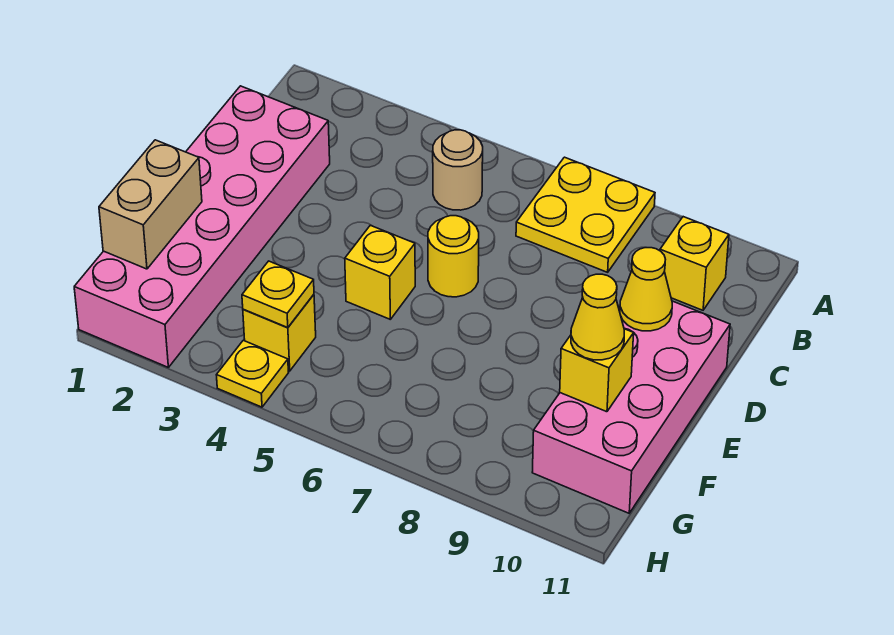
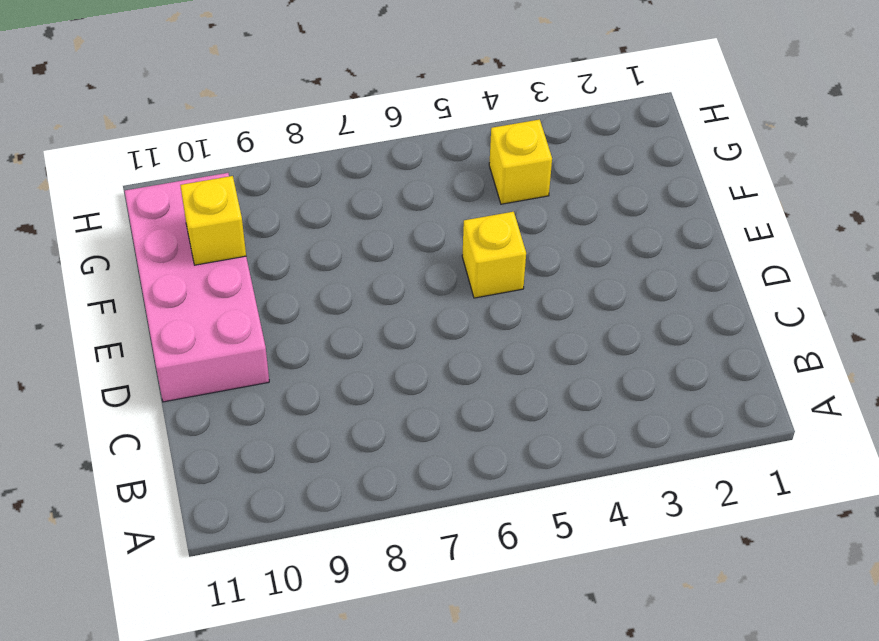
none -> yellow plate A7:B8 level 1
none -> tan round brick B5 level 1
none -> yellow brick B10 level 1

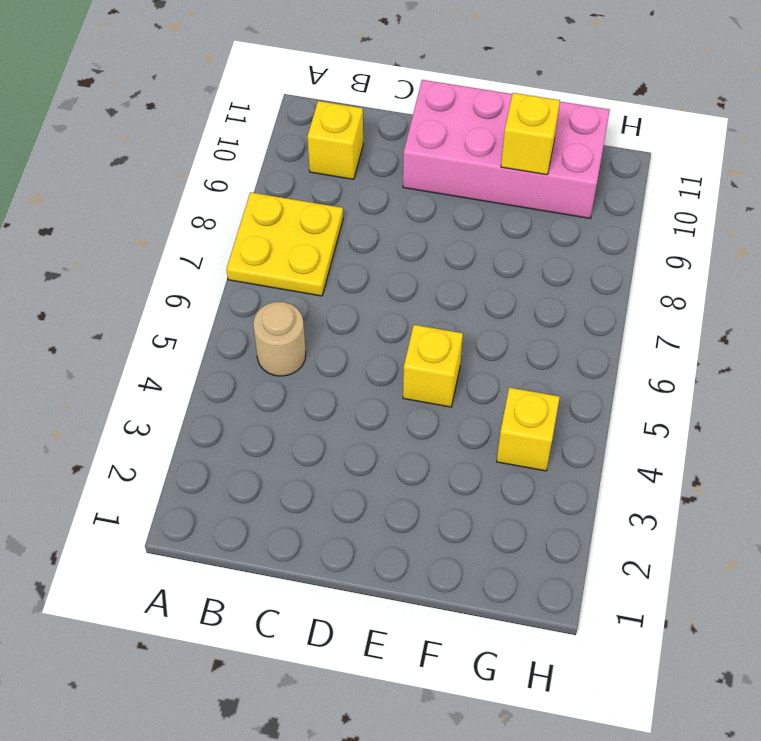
none -> pink brick C1:H2 level 1
none -> yellow round brick D6 level 1
none -> yellow plate H4 level 1

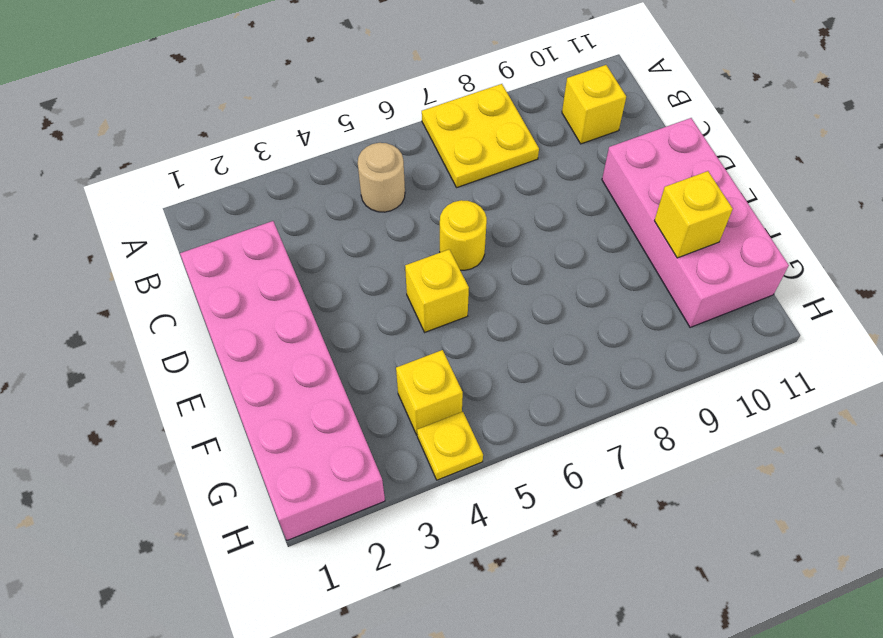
none -> yellow cone D10 level 2
none -> tan brick F1:G1 level 2
none -> yellow plate G4 level 2

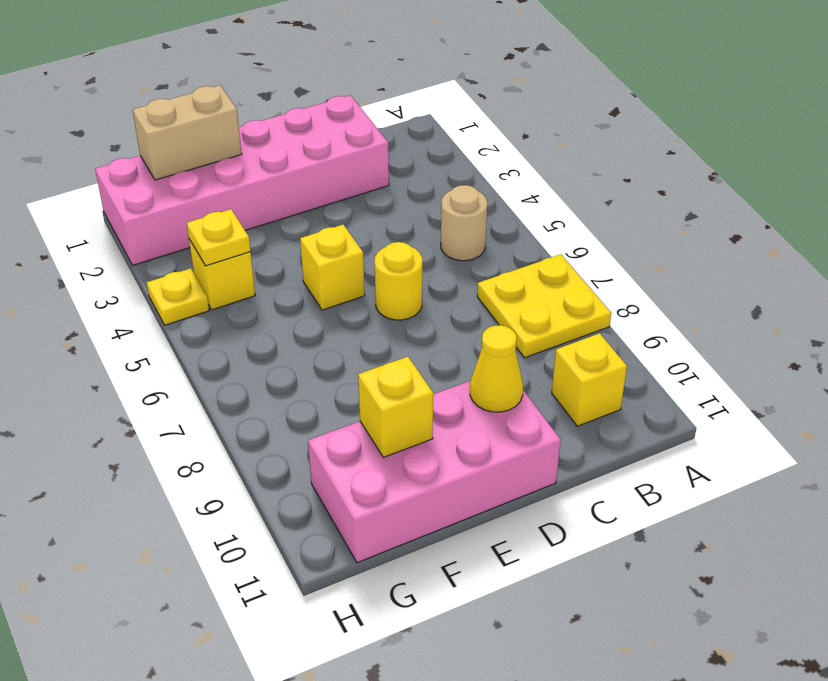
none -> yellow cone F10 level 3

